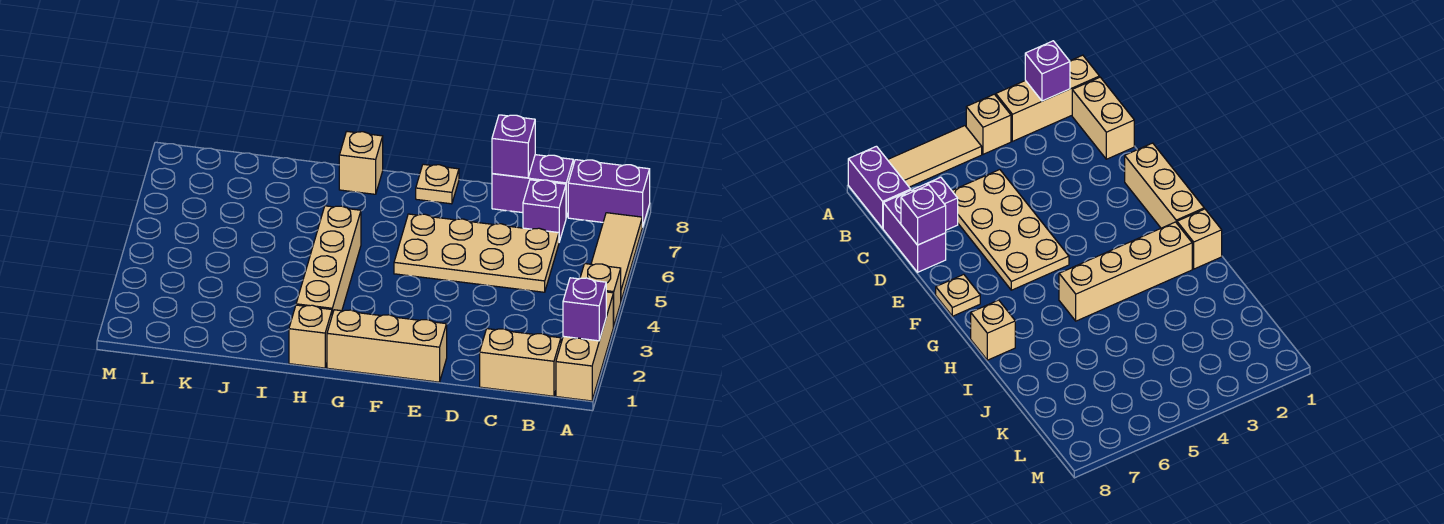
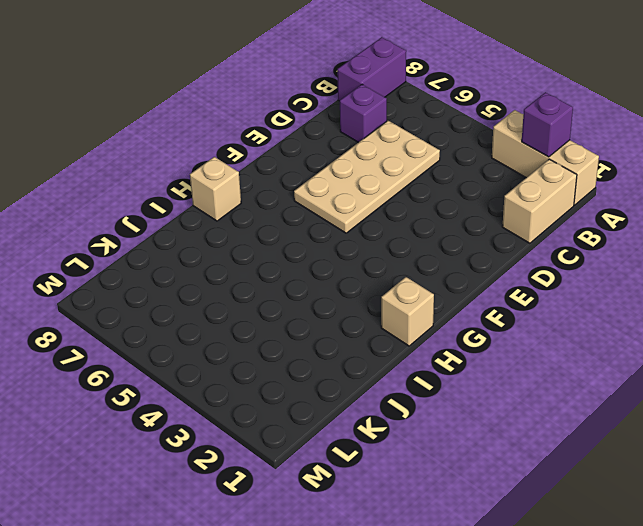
none -> tan brick A4 level 1
none -> tan tile A5:A7 level 1
none -> purple brick C8:D8 level 1

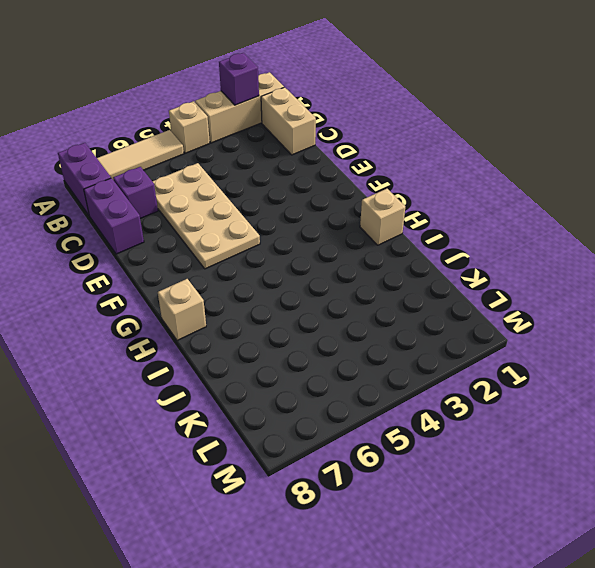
none -> tan brick E1:G1 level 1
none -> tan plate F8 level 1
none -> tan brick H2:H5 level 1

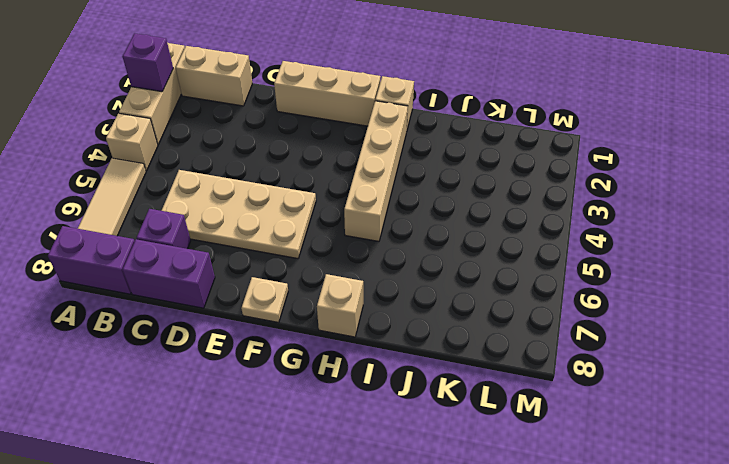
none -> purple brick D8 level 2

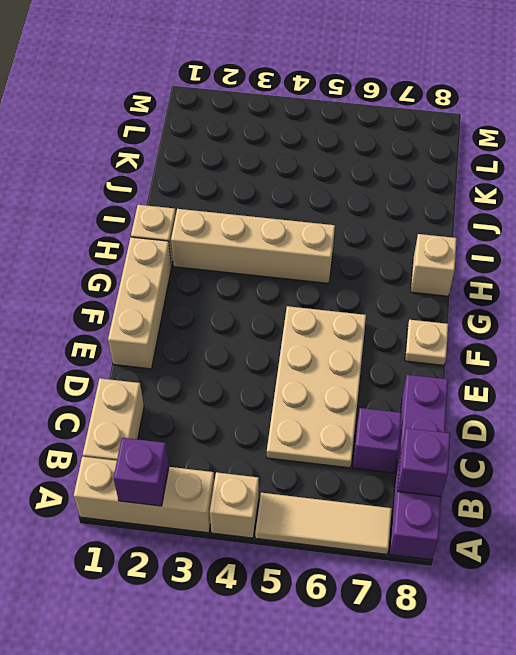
purple brick B8 level 2 -> purple brick D8 level 2

